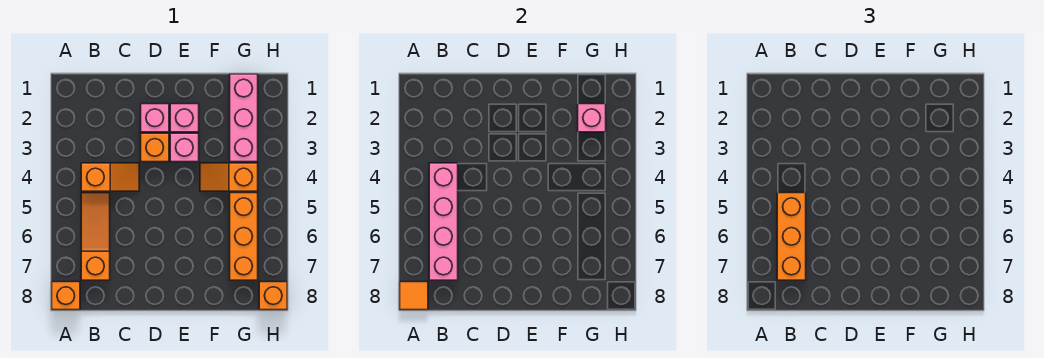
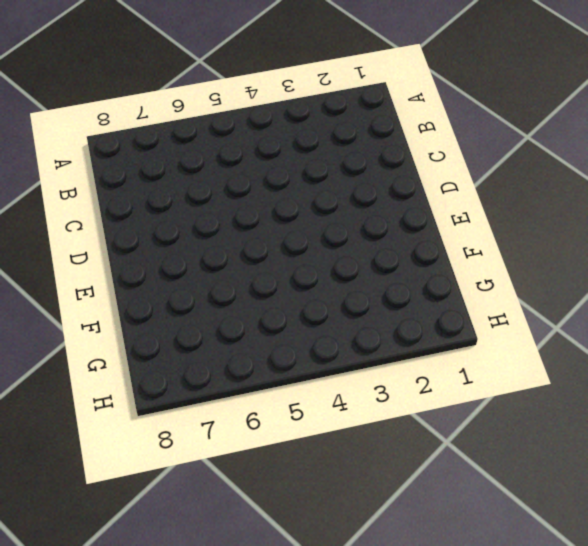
none -> orange brick A8 level 1
none -> orange slope B4:C4 level 1 top B
none -> orange slope B5:B7 level 1 top 7

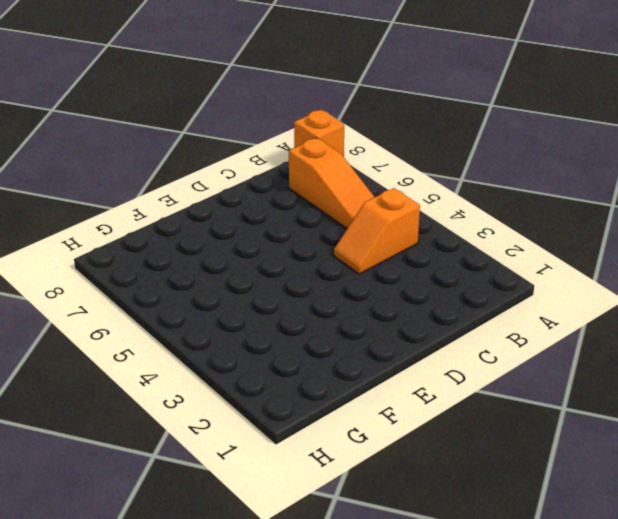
none -> pink brick D2 level 1
none -> orange brick D3 level 1
none -> pink brick E2 level 1

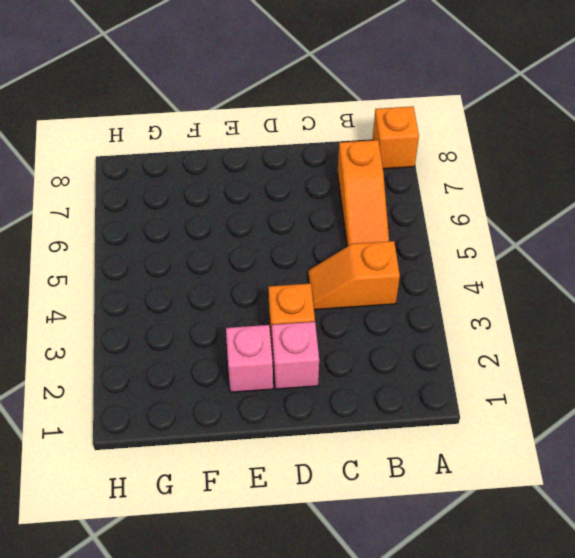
none -> pink brick E3 level 1
none -> orange slope F4:G4 level 1 top G
none -> pink brick G1:G3 level 1

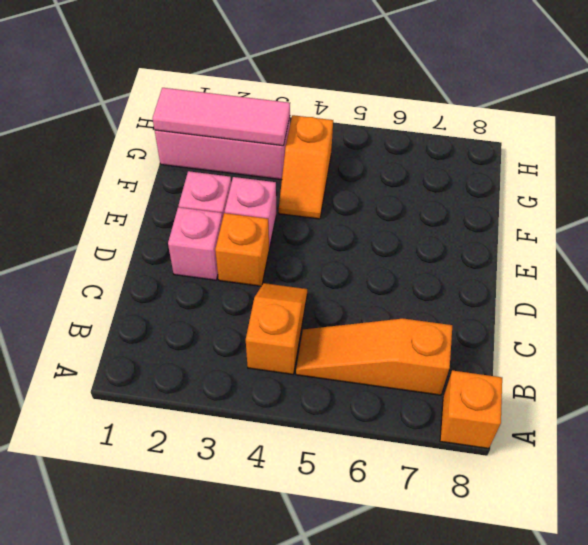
pink tile G1:G3 level 2 -> pink brick G2 level 2
none -> orange brick G5:G7 level 1
none -> orange brick H8 level 1
none -> orange tile A8 level 2

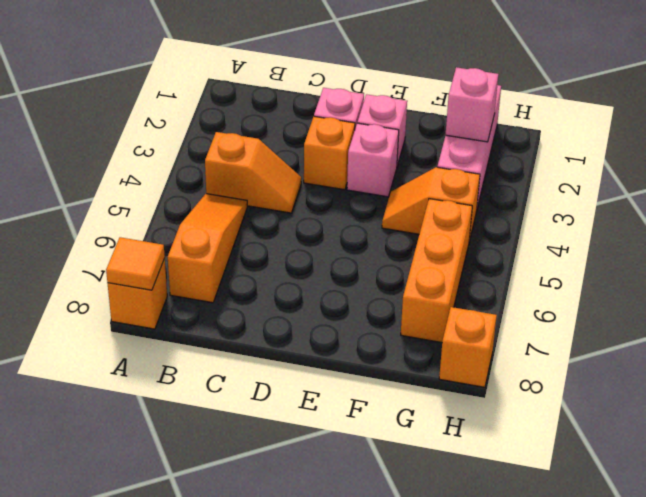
none -> pink brick B4:B7 level 2
none -> orange brick B5:B7 level 3

